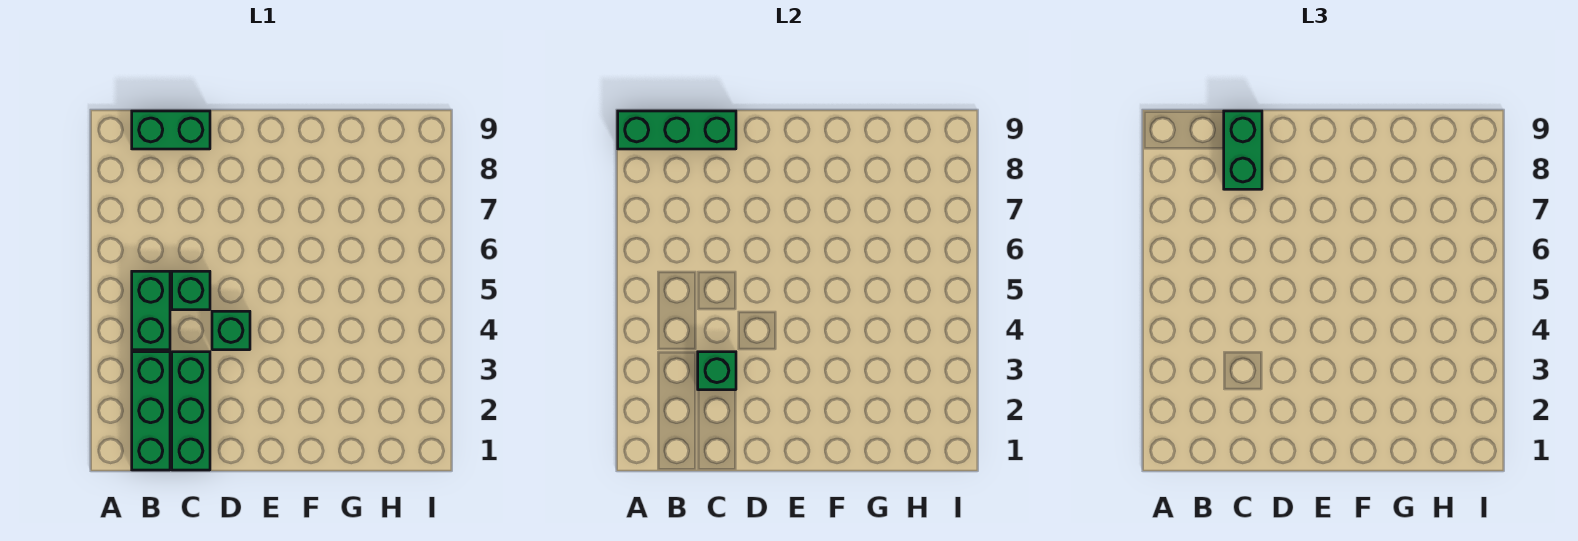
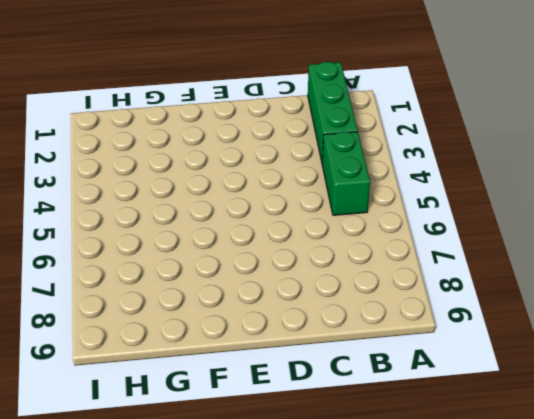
none -> green brick B9:C9 level 1
none -> green brick C1:C3 level 1

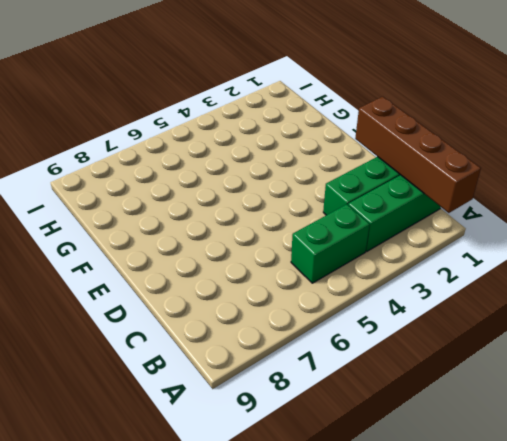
brown brick A1:D1 level 2 -> none
none -> green brick B9:C9 level 1
none -> green brick C5 level 1

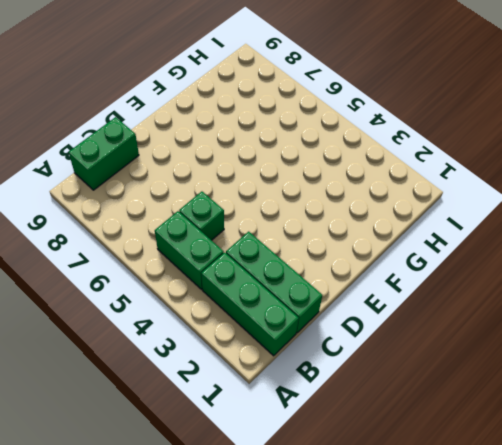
none -> green brick D4 level 1
none -> green brick A9:C9 level 2

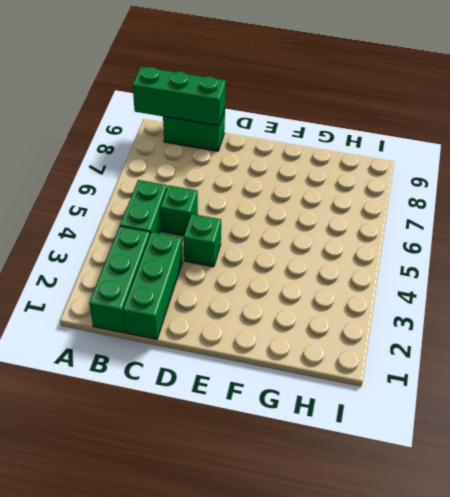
none -> green brick C3 level 2
none -> green brick C8:C9 level 3

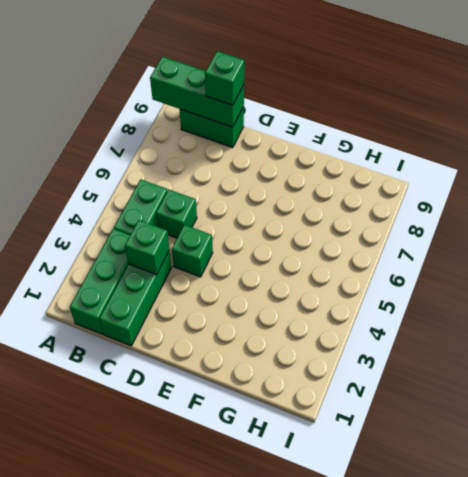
green brick C9 level 3 -> green brick C8:C9 level 3

